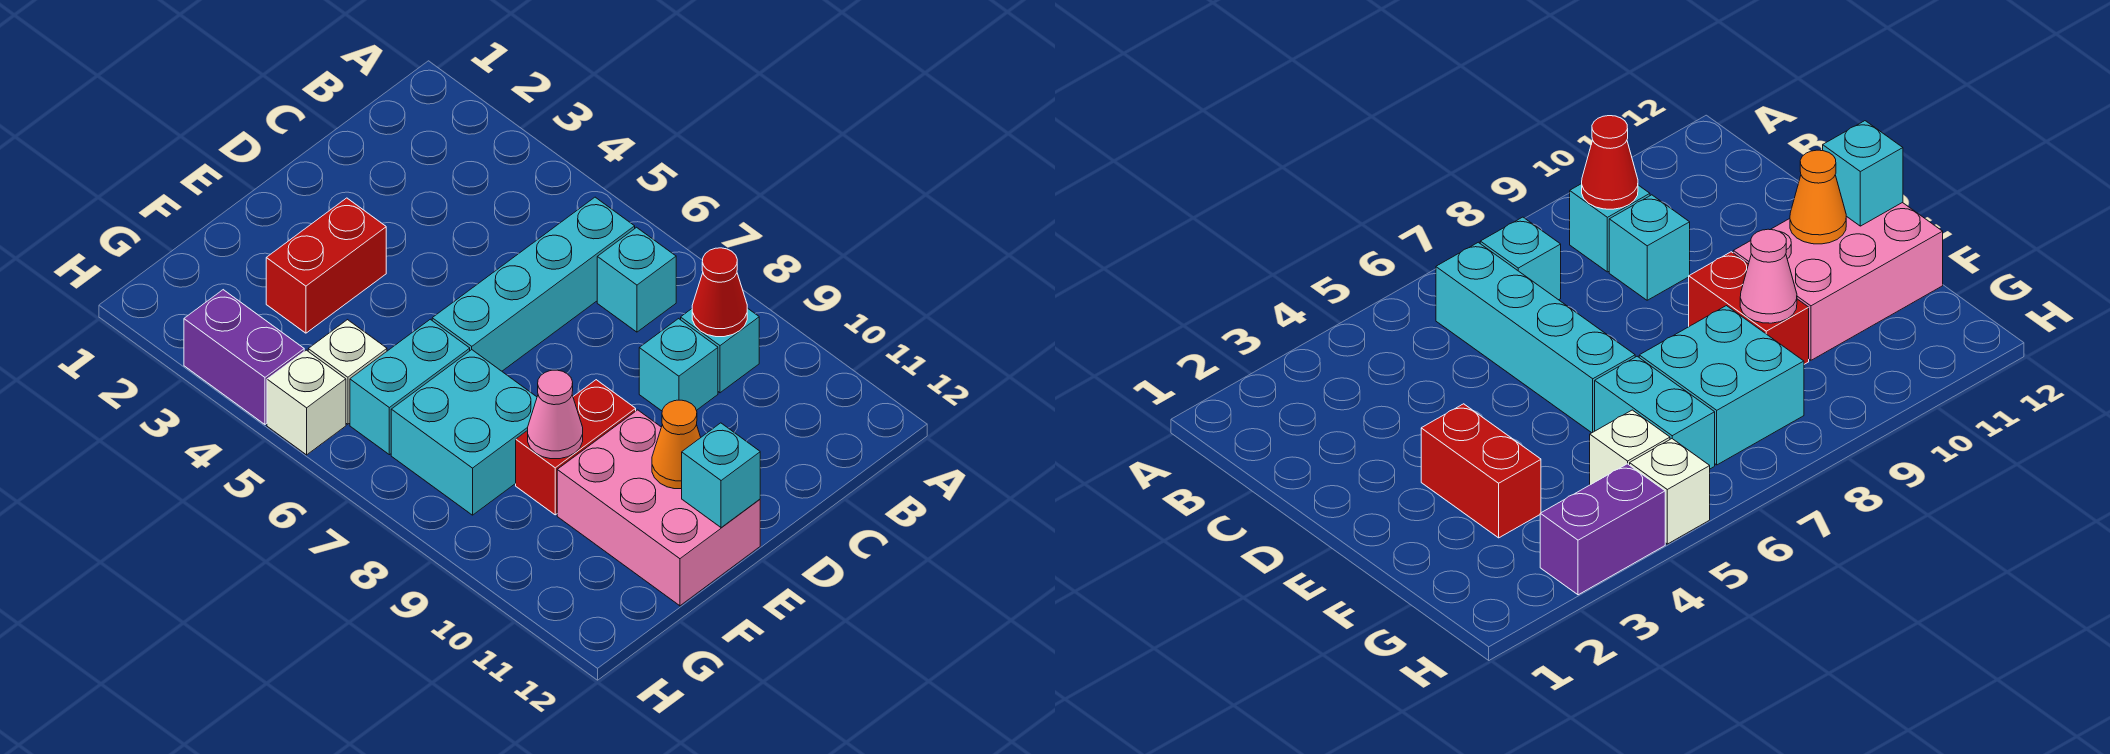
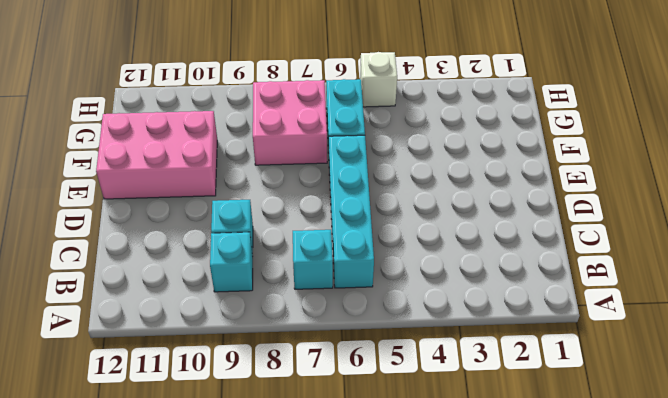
pink brick F7:G8 level 1 -> cyan brick F7:G8 level 1
none -> red brick E3:F3 level 1
none -> red brick E9:F9 level 1
none -> white brick G5 level 1

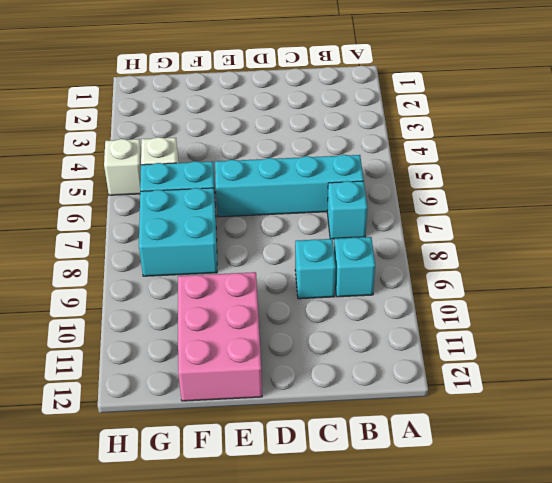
none -> red brick E3:F3 level 1
none -> red brick E9:F9 level 1
none -> purple brick H3:H4 level 1

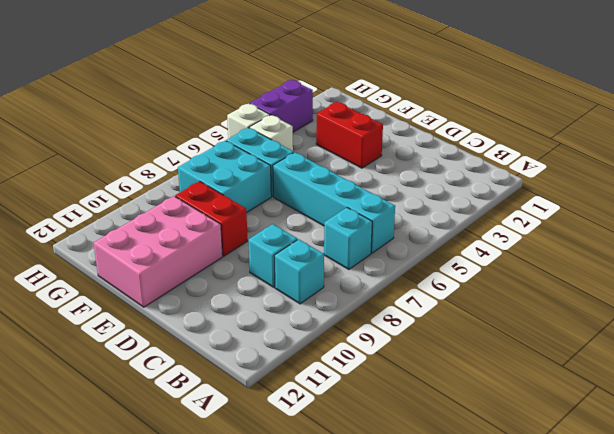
none -> red cone B9 level 2
none -> orange cone E11 level 2
none -> cyan brick E12 level 2

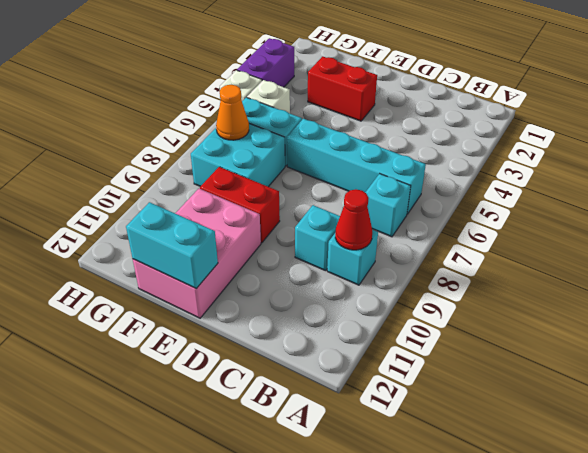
cyan brick E12:F12 level 2 -> cyan brick E12 level 2
orange cone G7 level 2 -> orange cone E11 level 2
none -> pink cone F9 level 2

